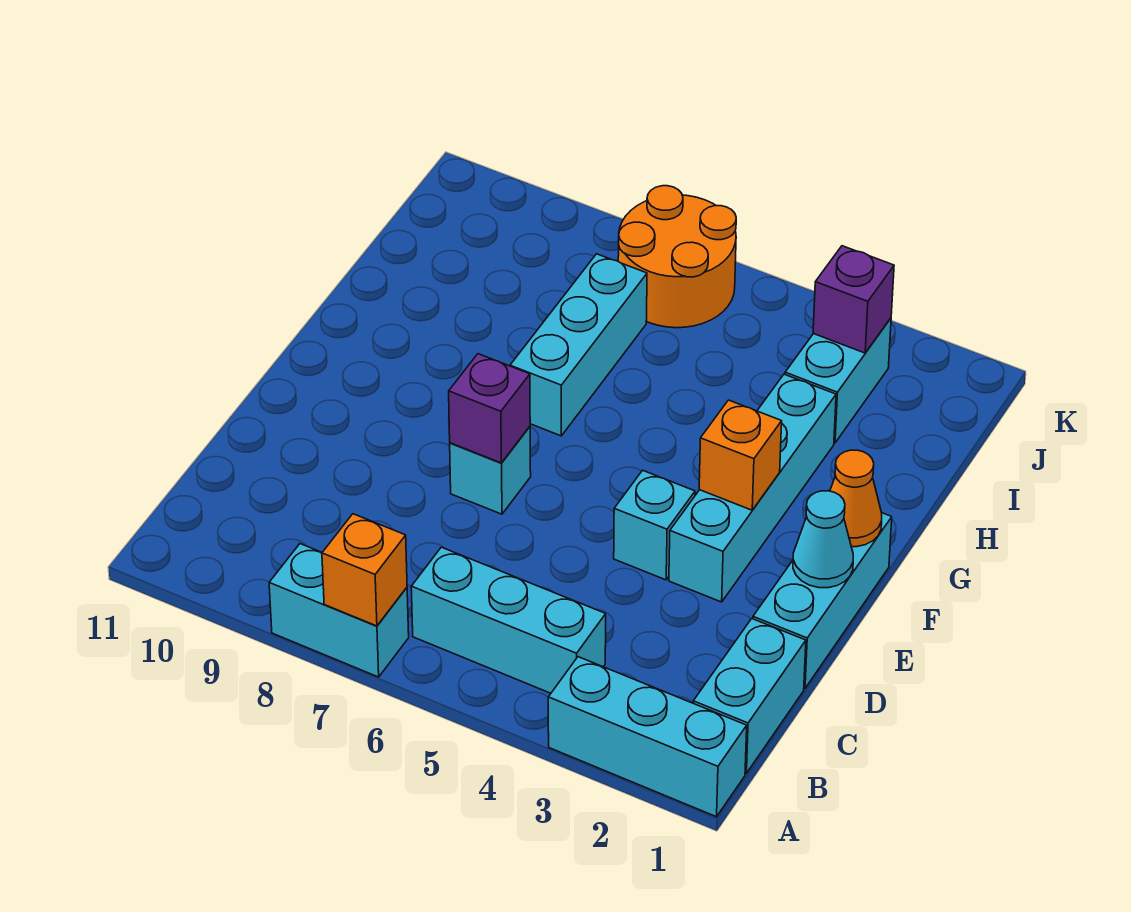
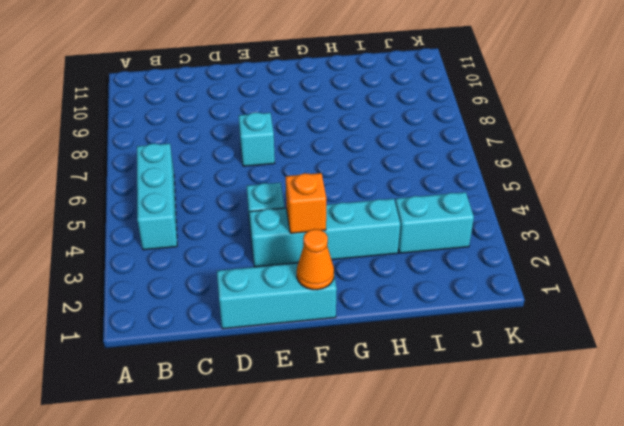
none -> cyan brick A1:A3 level 1
none -> cyan brick A7:A8 level 1
none -> cyan brick B1:C1 level 1

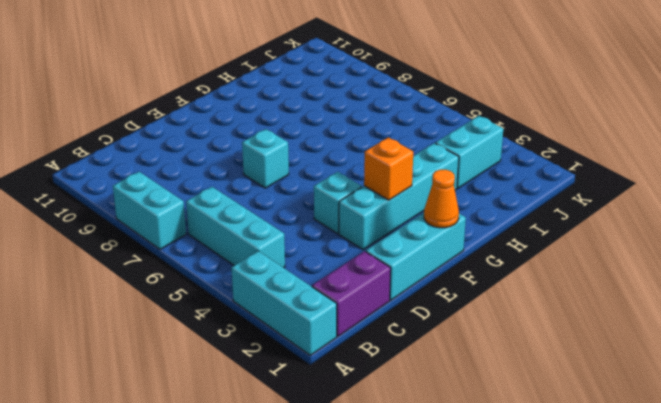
purple brick B1:C1 level 1 -> cyan brick B1:C1 level 1
none -> cyan brick G7:I7 level 1
none -> orange round brick J6:K7 level 1
none -> orange brick A7 level 2

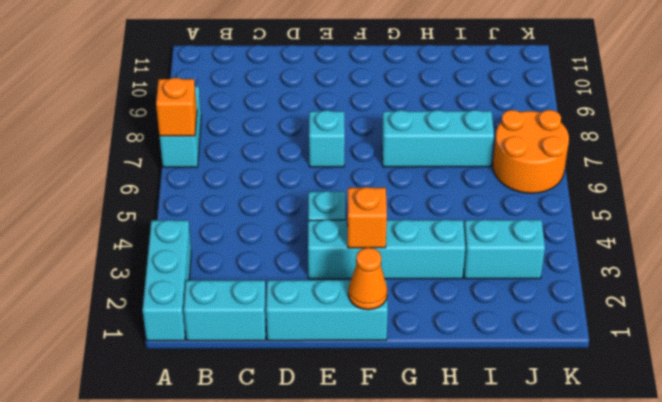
none -> cyan brick B4:B6 level 1
none -> cyan cone E1 level 2
none -> purple brick E7 level 2

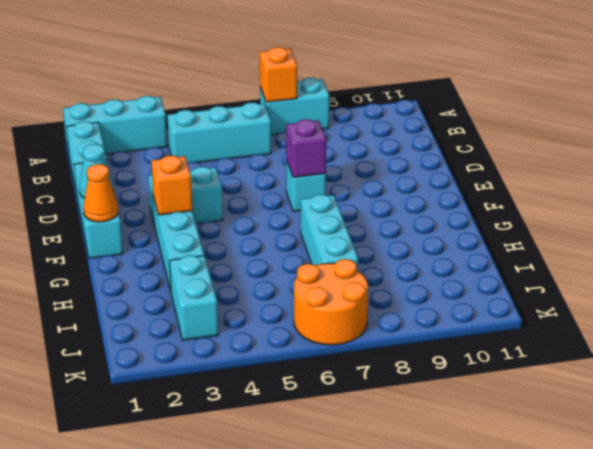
none -> purple brick J3 level 2

